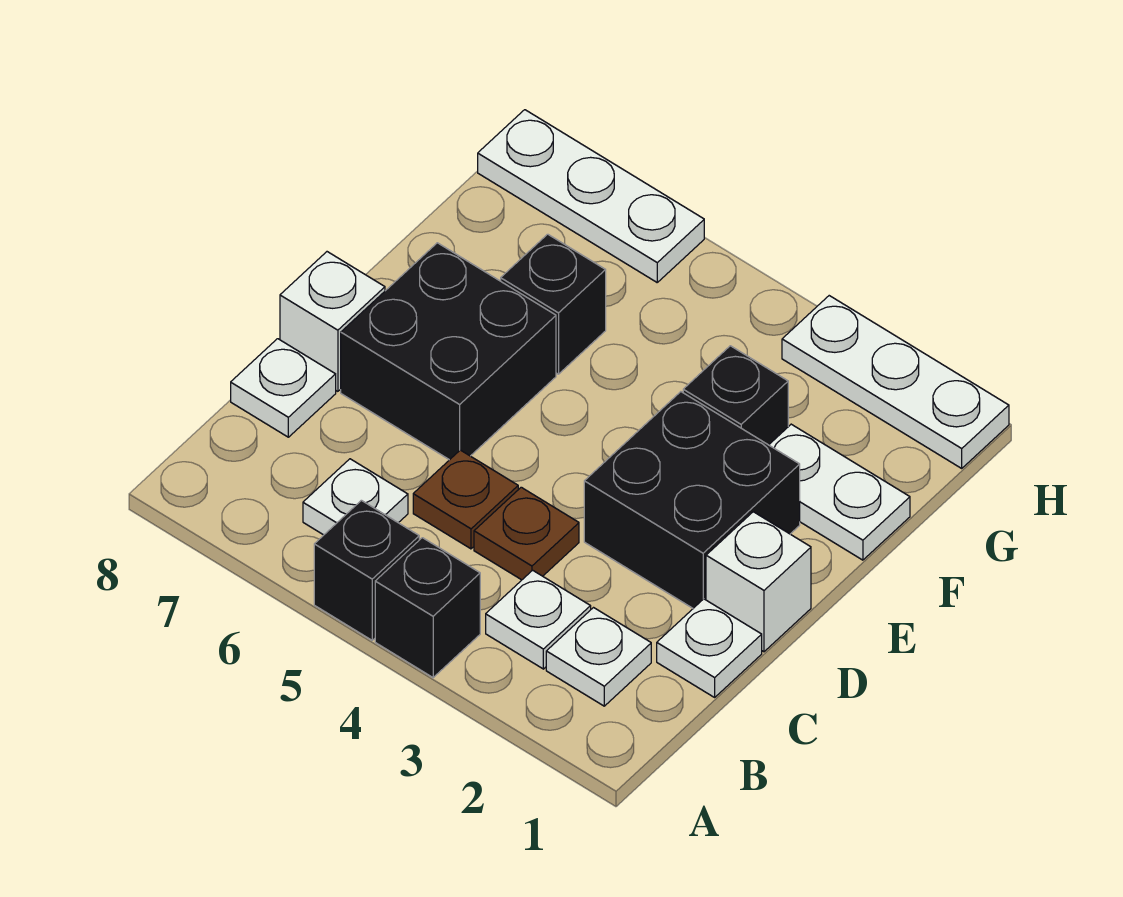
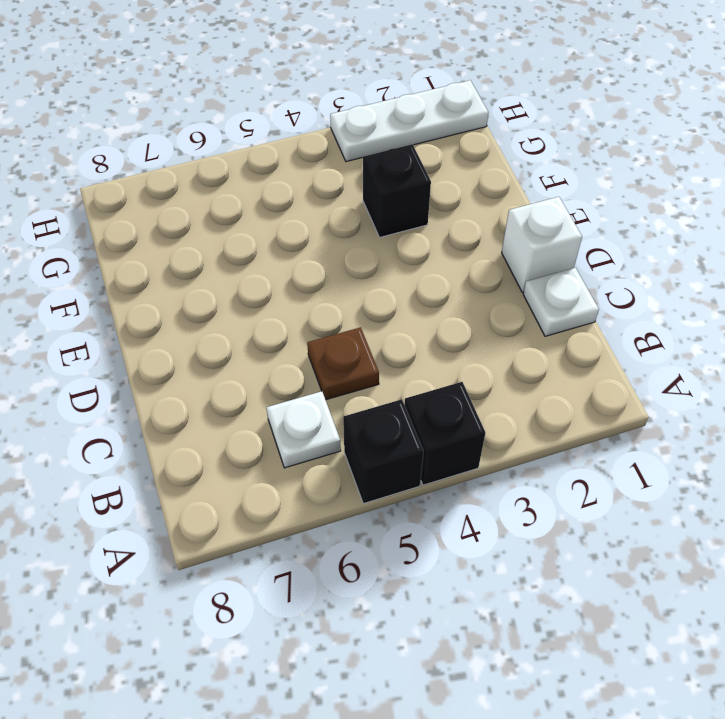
none -> white plate B2 level 1
none -> white plate B3 level 1
none -> brown plate C4 level 1

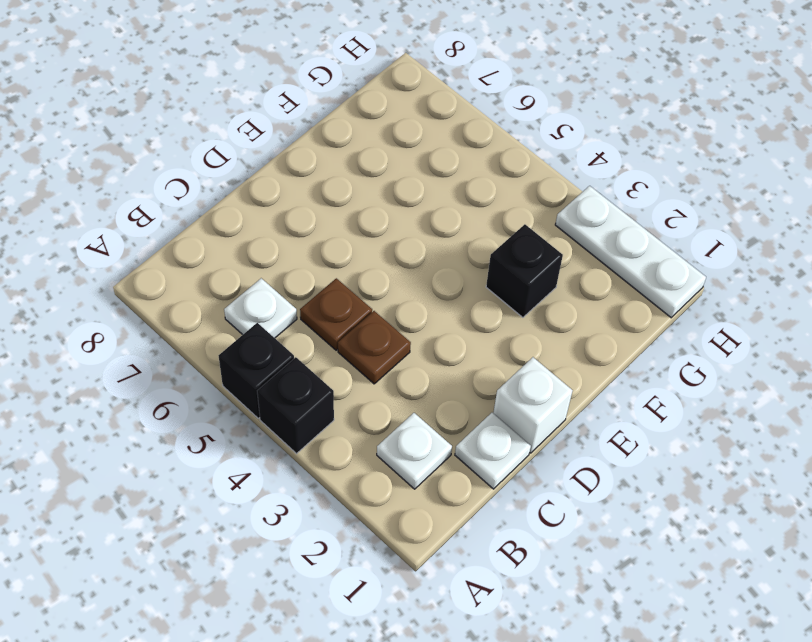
none -> white plate B3 level 1
none -> white plate C8 level 1
none -> black brick D2:E3 level 1

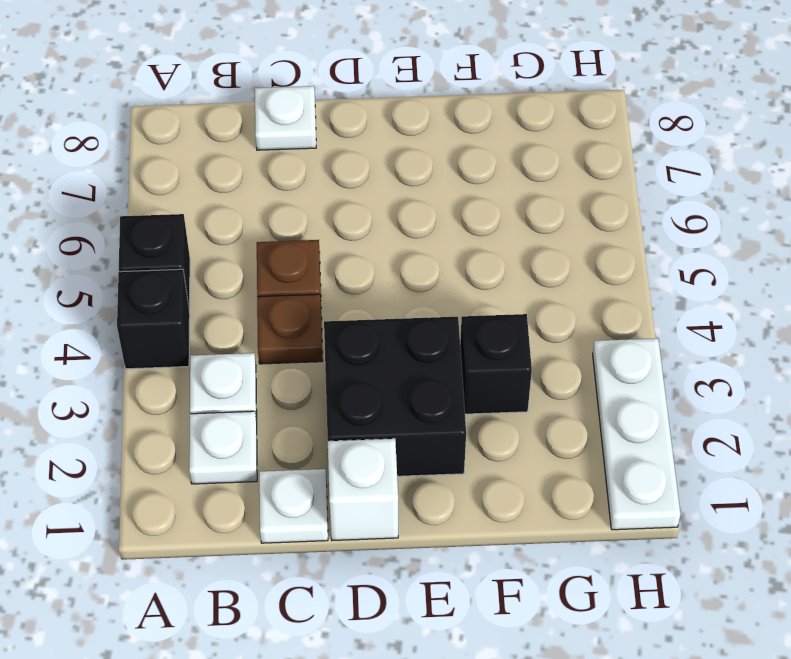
none -> white plate B6 level 1
none -> black brick D6:E7 level 1
none -> white brick D8 level 1

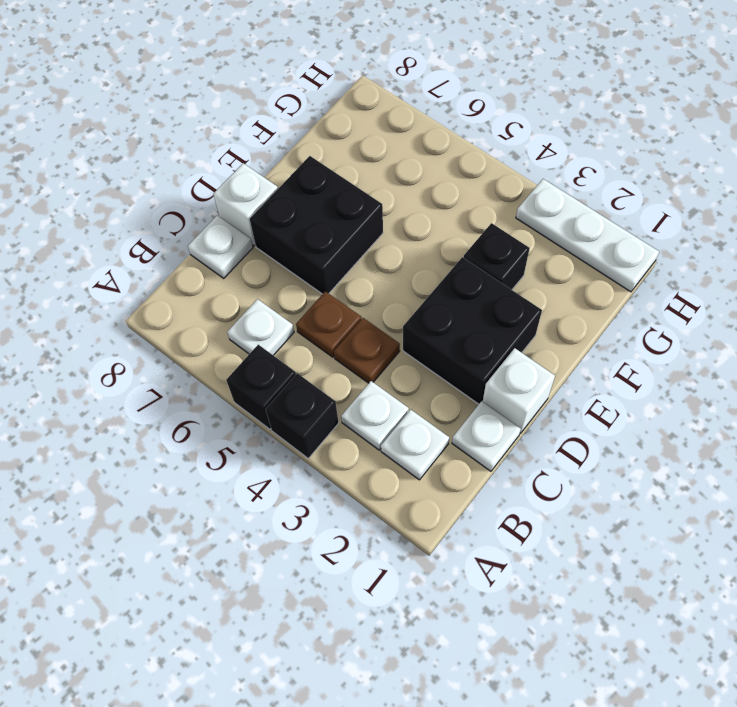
none -> white plate F1:F2 level 1
none -> black brick F6 level 1
none -> white plate H6:H8 level 1

